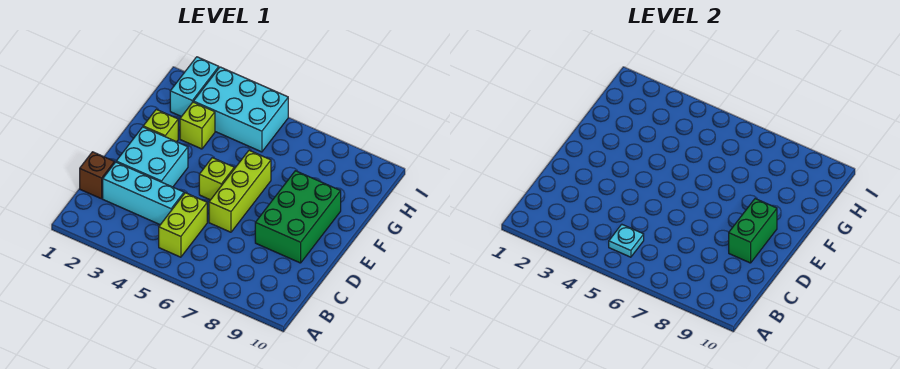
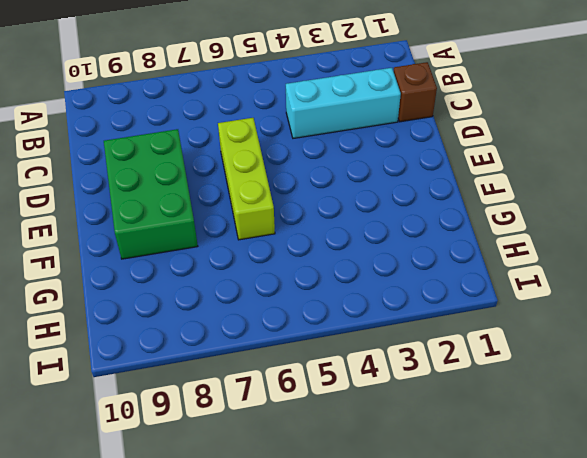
none -> lime brick B5:C5 level 1
none -> cyan brick D2:E3 level 1
none -> lime brick E5 level 1

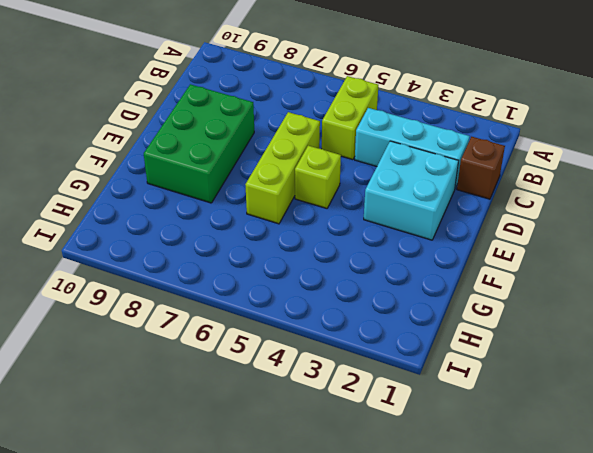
none -> lime brick F2 level 1
none -> lime brick G3 level 1
none -> cyan brick H2:I2 level 1

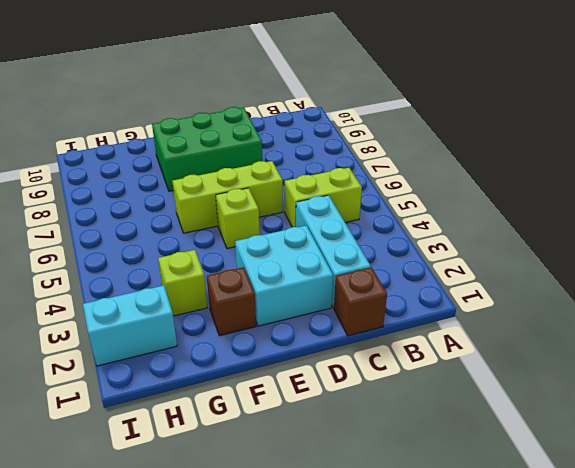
brown brick F2 level 1 -> lime brick F2 level 1
none -> cyan brick H3:I5 level 1
none -> cyan plate B5 level 2
none -> green brick D9:E9 level 2

